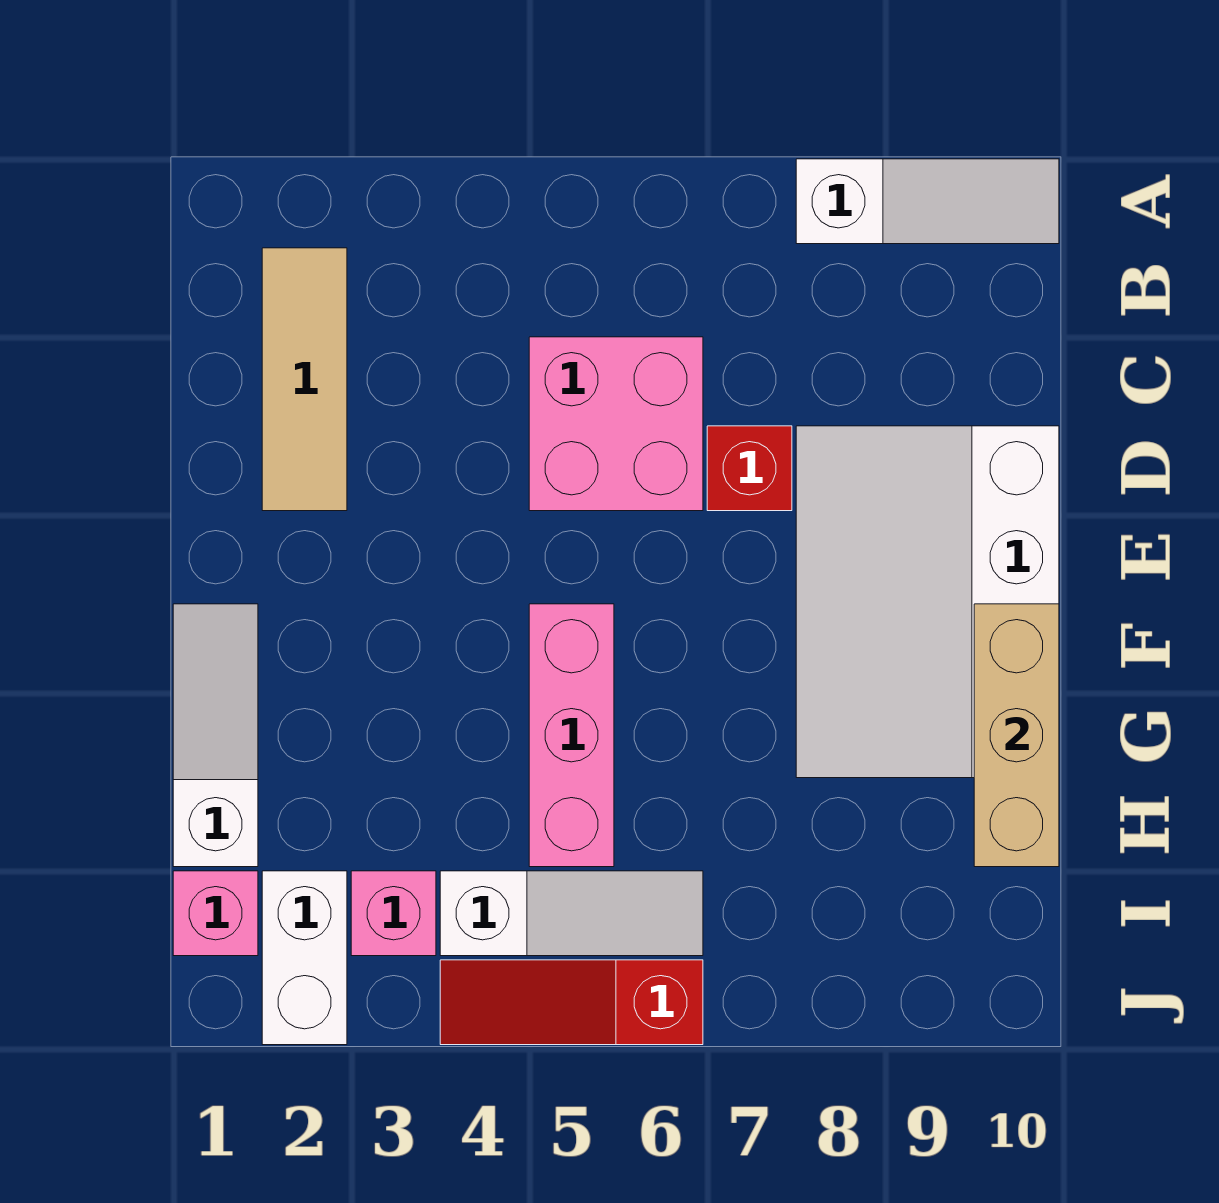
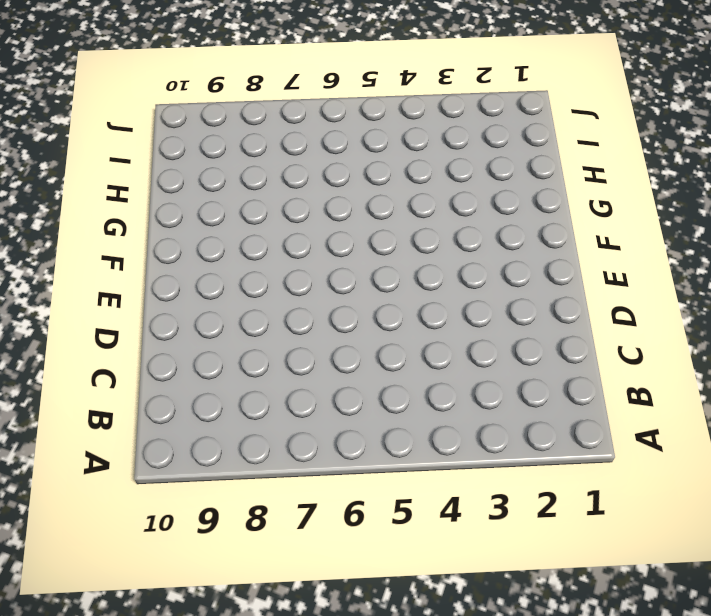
none -> white slope A8:A10 level 1 top 8
none -> tan tile B2:D2 level 1
none -> pink brick C5:D6 level 1

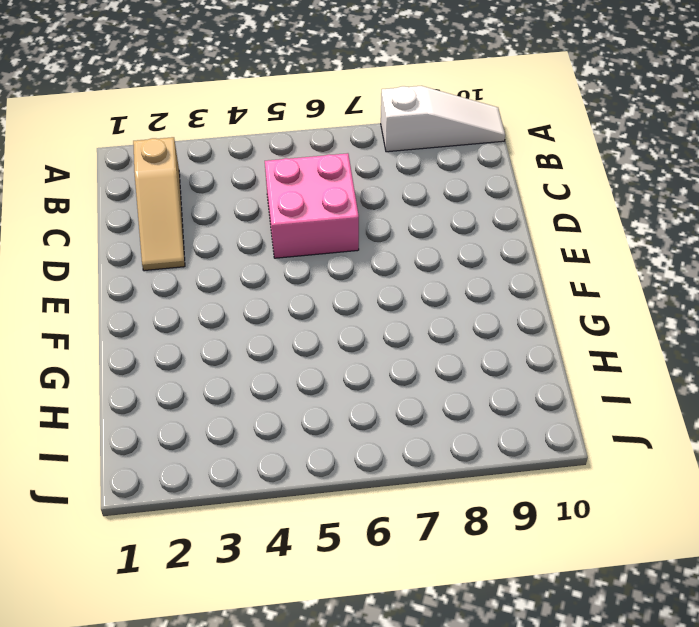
tan slope B2:D2 level 1 top B -> tan tile B2:D2 level 1
none -> red brick D7 level 1
none -> white slope D8:G10 level 1 top 10
none -> white slope F1:H1 level 1 top H

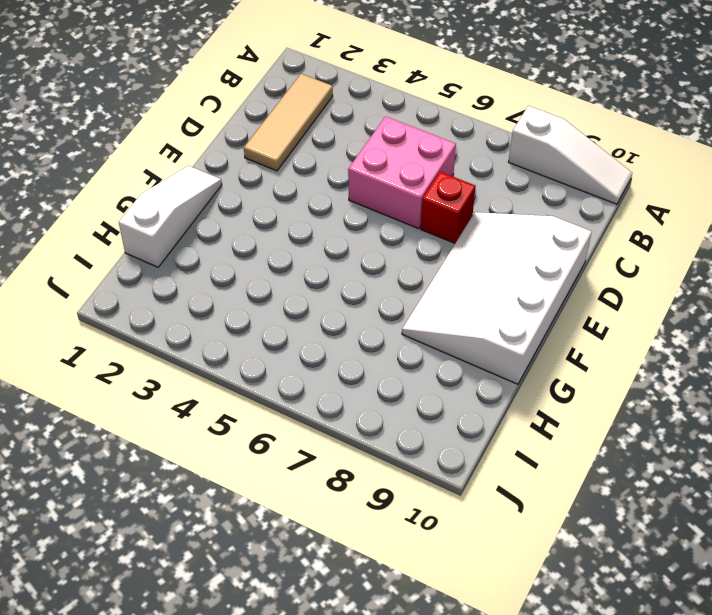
none -> pink brick F5:H5 level 1
none -> pink brick I1 level 1
none -> white brick I2:J2 level 1

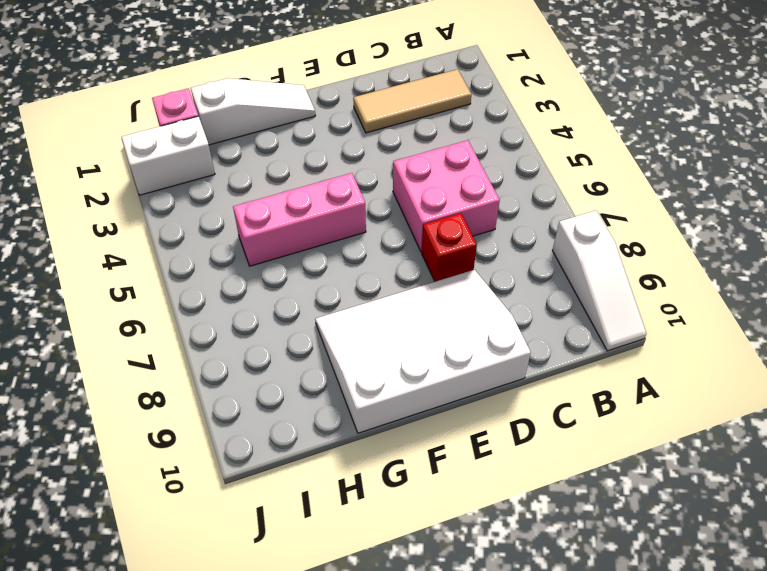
none -> pink brick I3 level 1
none -> white slope I4:I6 level 1 top 4
none -> red slope J4:J6 level 1 top 6

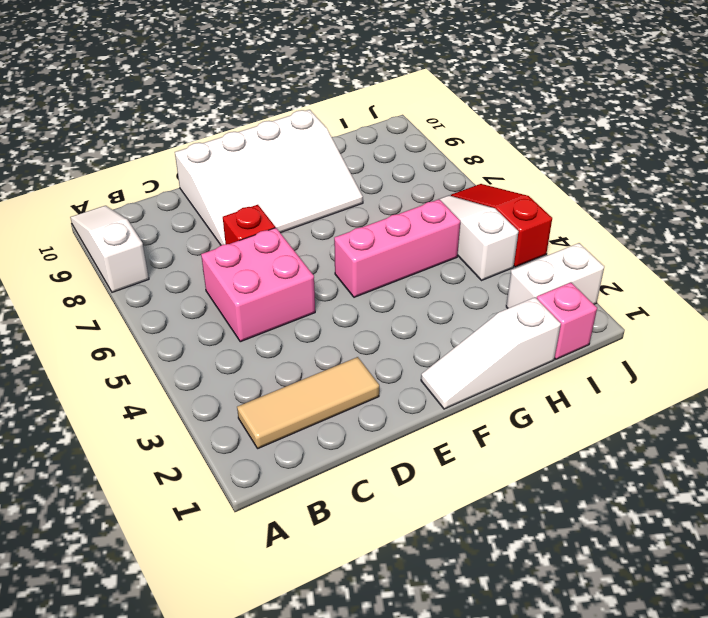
red slope J4:J6 level 1 top 4 -> red slope J4:J6 level 1 top 6
none -> pink brick I3 level 1
none -> tan brick F10:H10 level 2

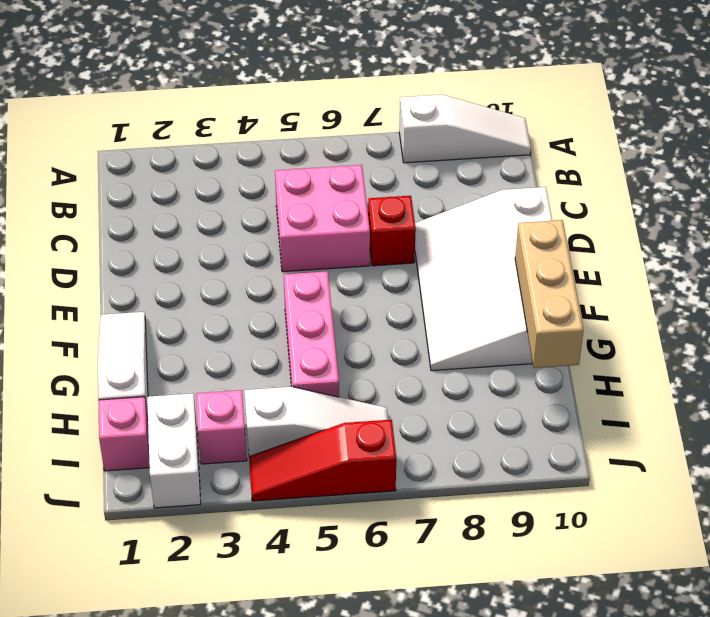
none -> tan tile B2:D2 level 1

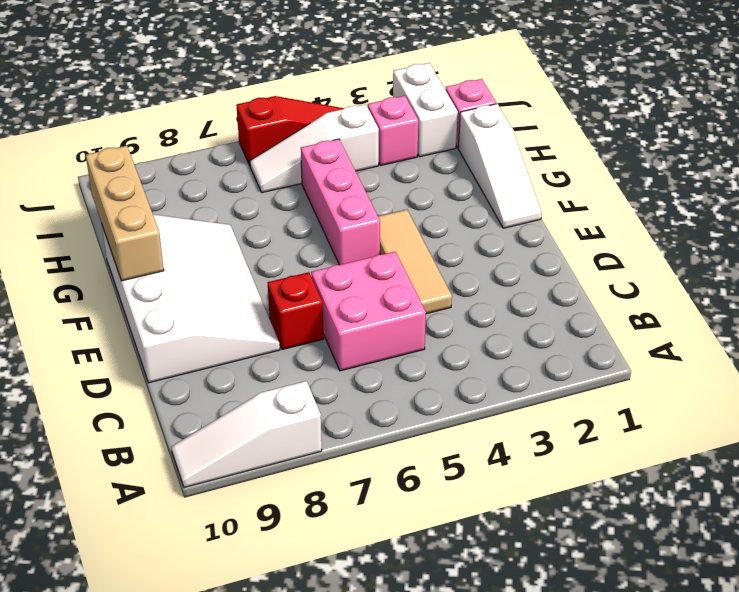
tan tile D4:F4 level 1 -> tan tile B2:D2 level 1

